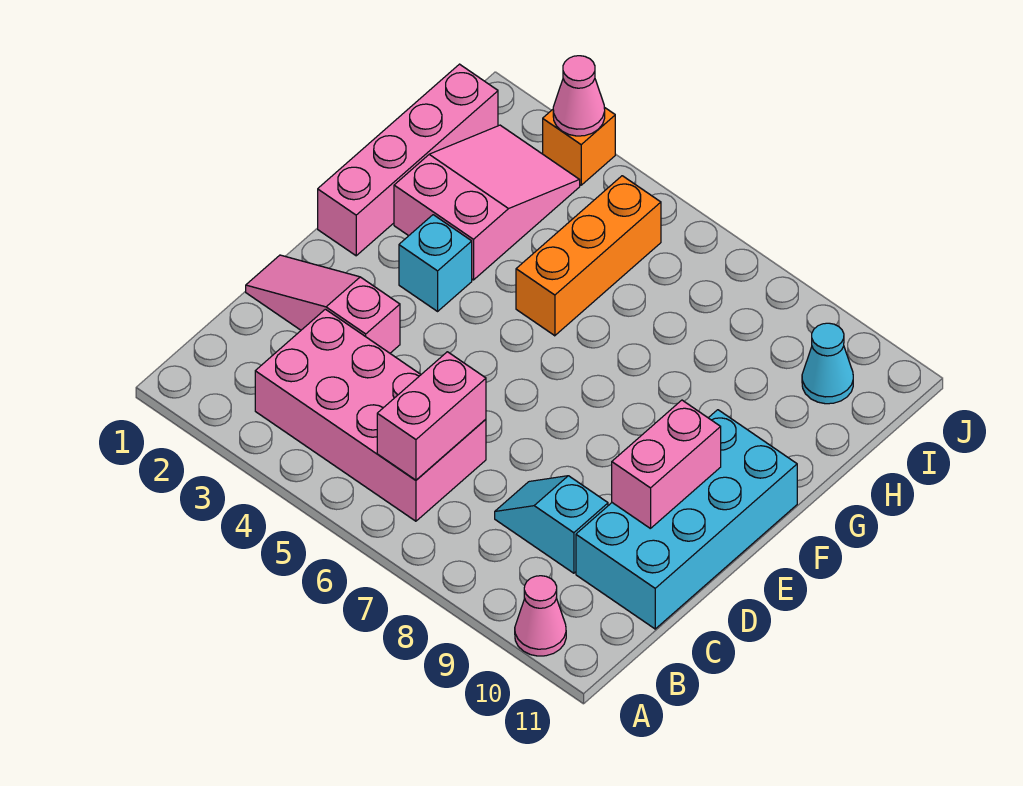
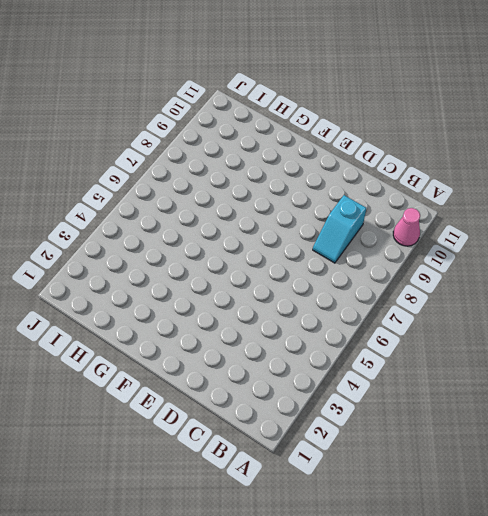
none -> pink brick B3:C6 level 1
none -> cyan brick C10:F11 level 1
none -> pink slope D1:D3 level 1 top 3

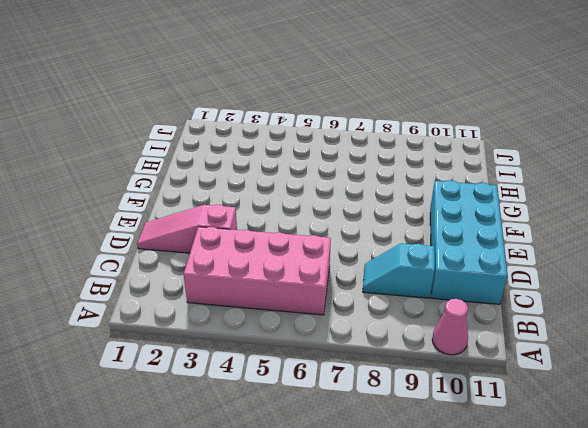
none -> pink brick F1:I1 level 1
none -> cyan brick F3 level 1
none -> pink slope G2:I3 level 1 top G

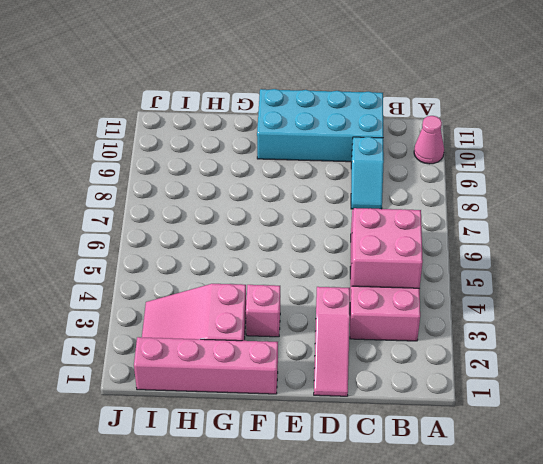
pink brick B4:C5 level 2 -> none
pink brick F3 level 1 -> cyan brick F3 level 1
none -> orange brick G5:I5 level 1
none -> cyan cone I10 level 1
none -> orange brick J3 level 1

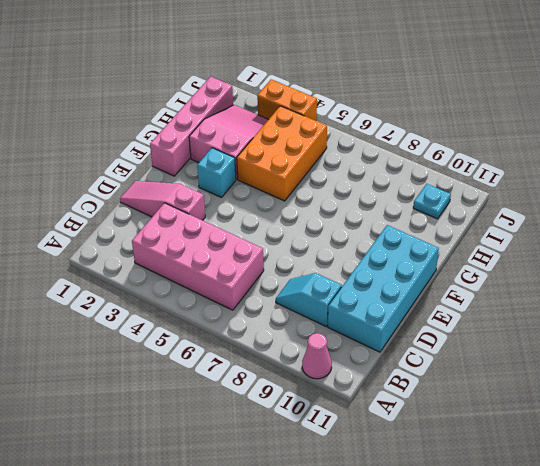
orange brick G4:I5 level 1 -> orange brick G5:I5 level 1
cyan plate I10 level 1 -> cyan cone I10 level 1
orange brick J3:J4 level 1 -> orange brick J3 level 1
none -> pink brick B6:C6 level 2
none -> pink brick D10:E10 level 2
none -> pink cone J3 level 2

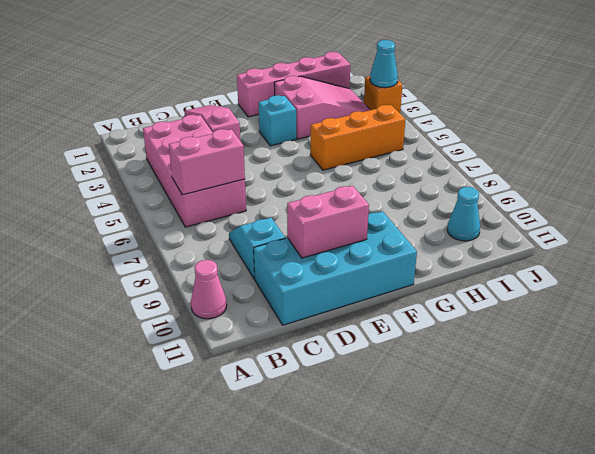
cyan cone J3 level 2 -> pink cone J3 level 2

